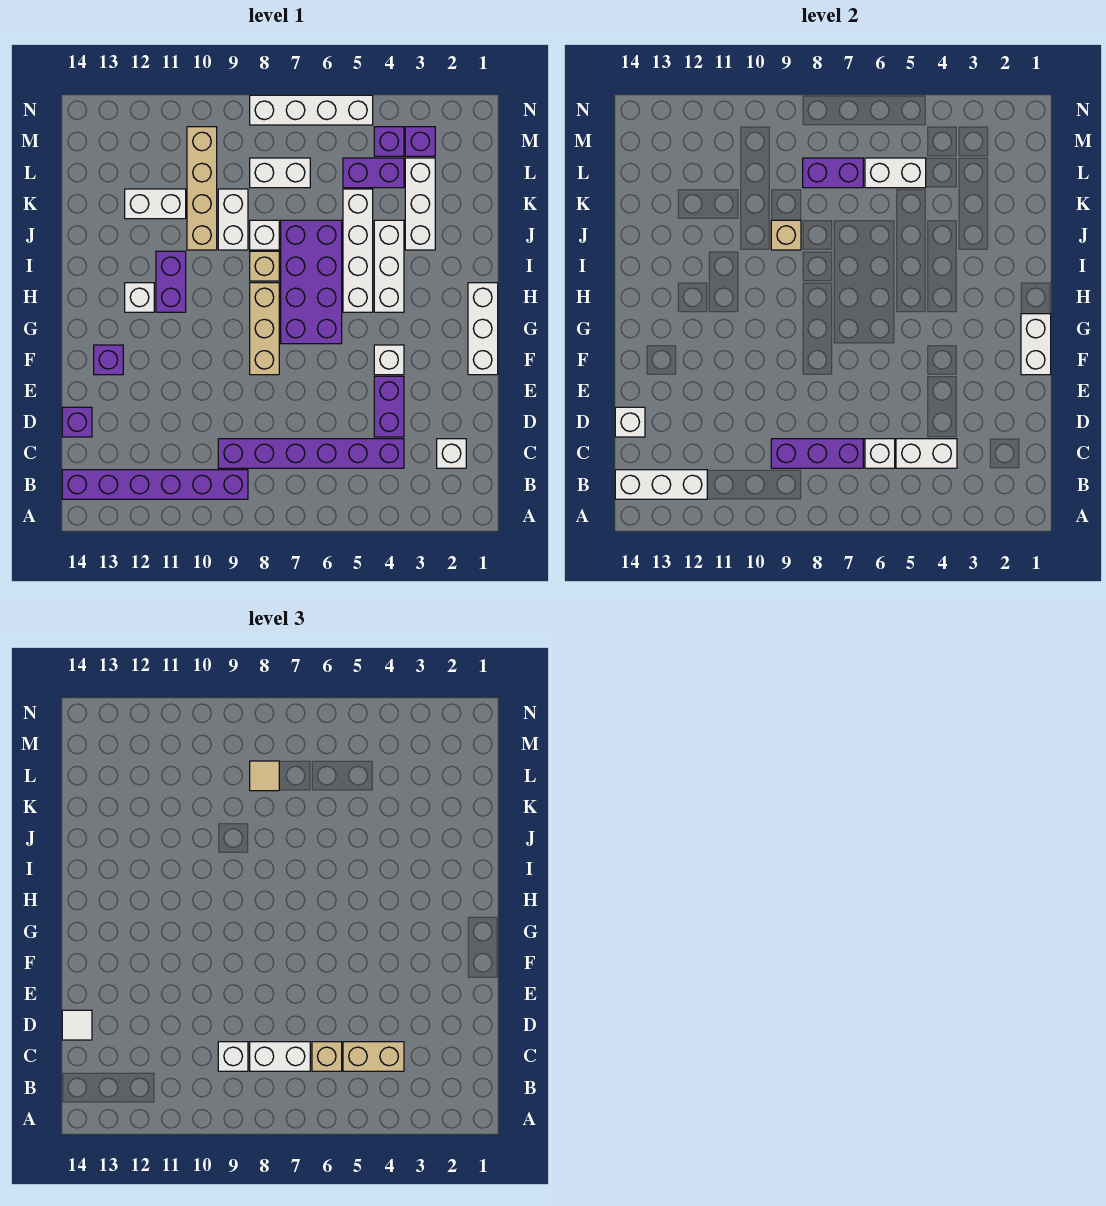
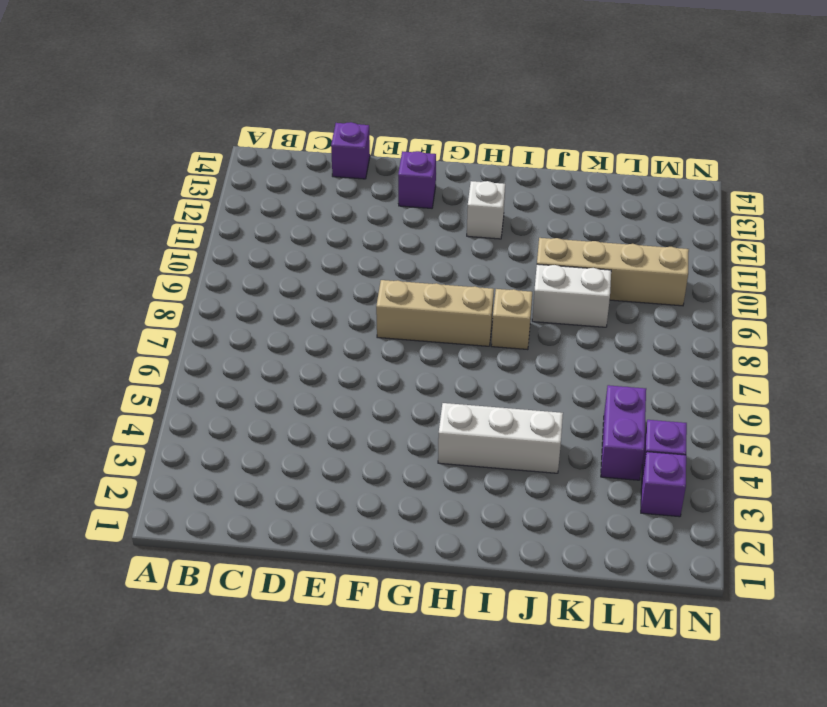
none -> purple brick B9:B14 level 1
none -> white brick C2 level 1
none -> purple brick C4:C9 level 1
none -> purple brick D4:E4 level 1

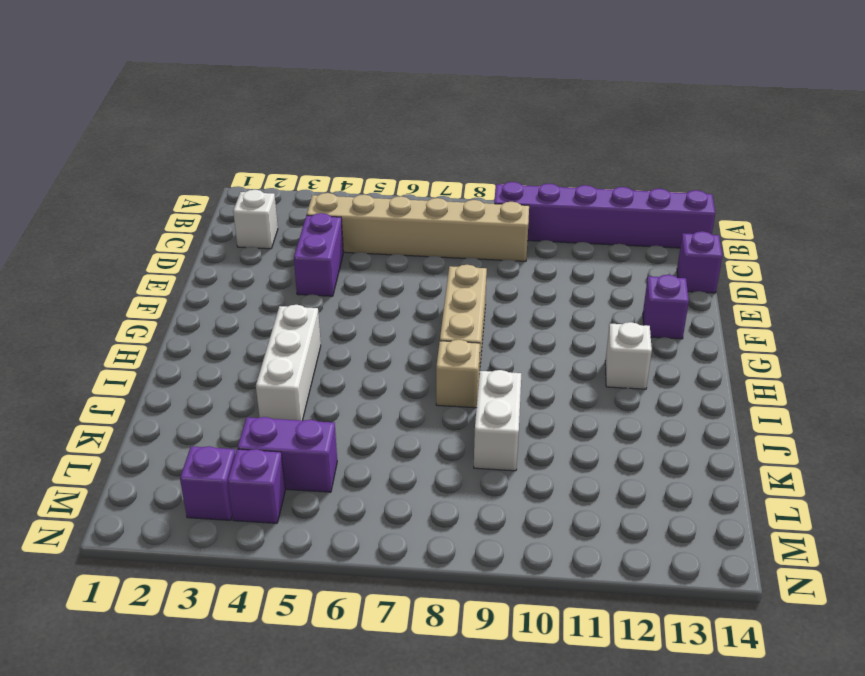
tan brick C4:C9 level 1 -> purple brick C4:C9 level 1
none -> white brick F1:H1 level 1
none -> white brick F4 level 1
none -> purple brick G6:J7 level 1
none -> white brick H5:K5 level 1

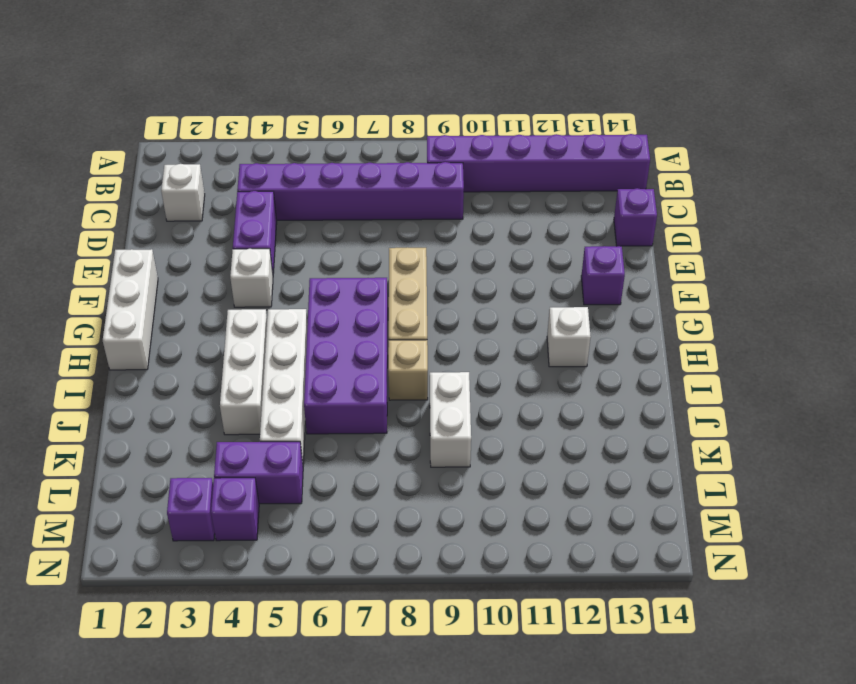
none -> purple brick H11:I11 level 1
none -> white brick J3:L3 level 1
none -> white brick J8 level 1
none -> tan brick J10:M10 level 1

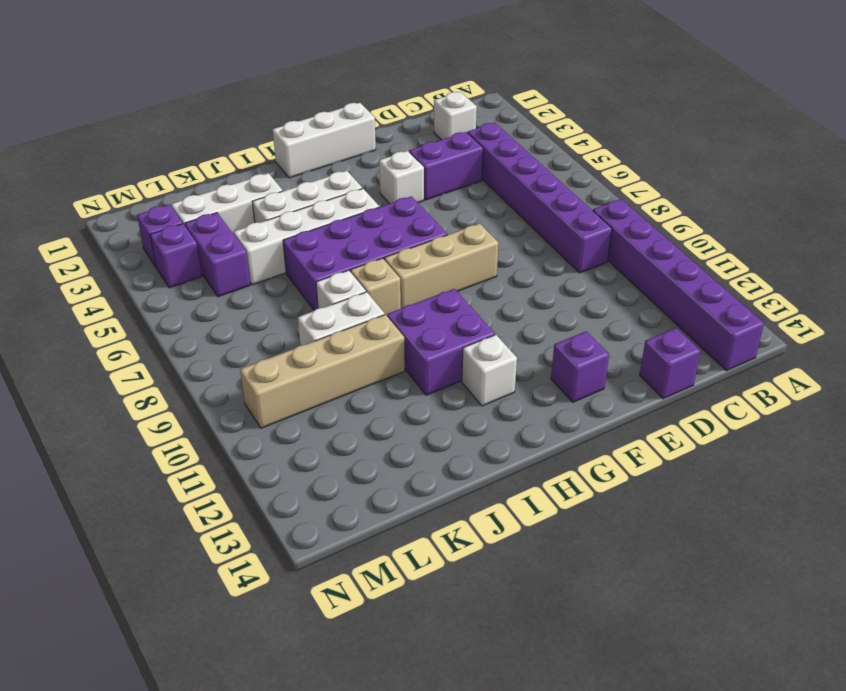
purple brick H10:I11 level 1 -> purple brick H11:I11 level 1
none -> white brick K11:K12 level 1
none -> white brick L7:L8 level 1
none -> white brick N5:N8 level 1
none -> white brick B12:B14 level 2

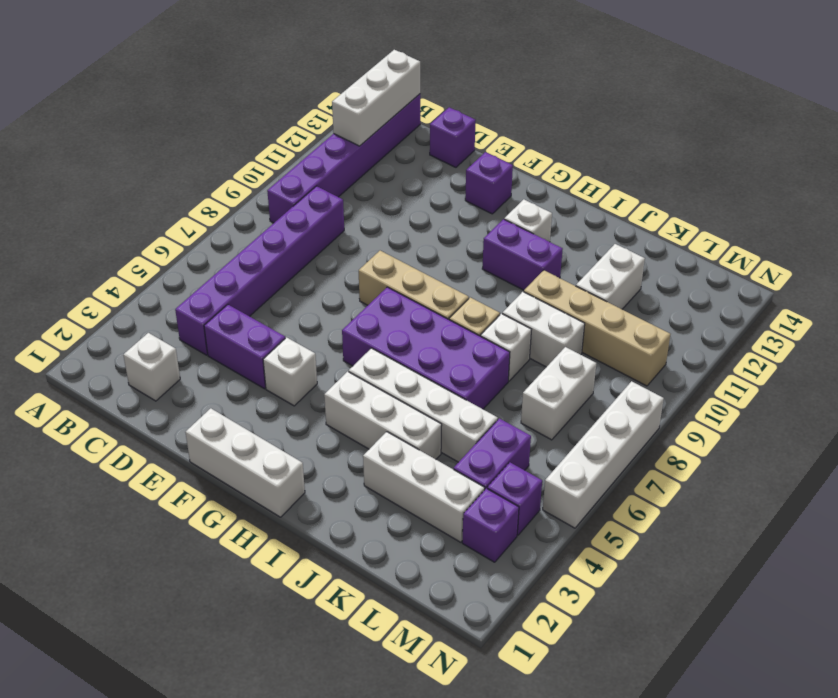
none -> white brick C4:C5 level 2
none -> white brick C6 level 2
none -> purple brick C7:C9 level 2
none -> white brick D14 level 2

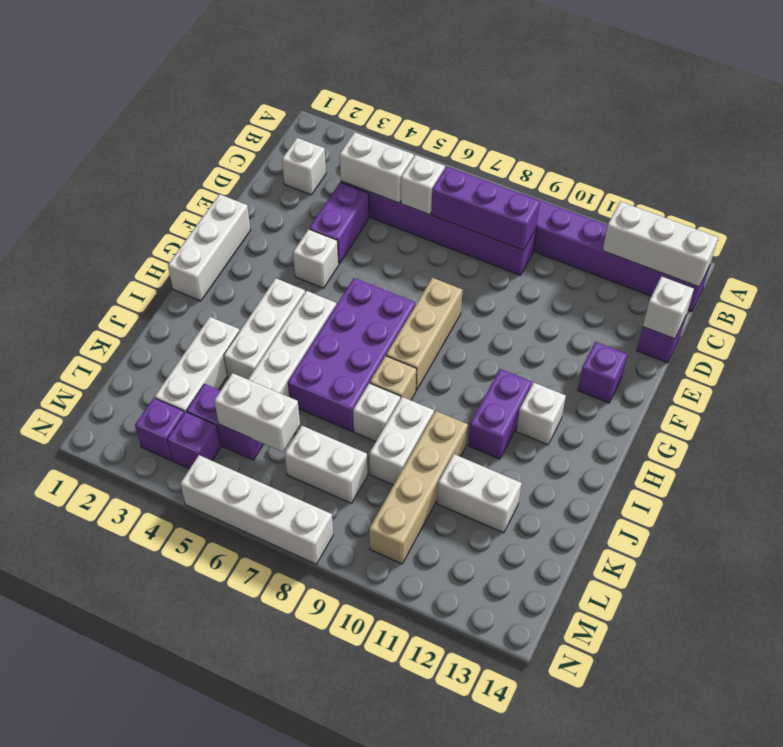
none -> white brick F1:G1 level 2
none -> tan brick J9 level 2
none -> purple brick L7:L8 level 2
none -> tan brick C4:C5 level 3

